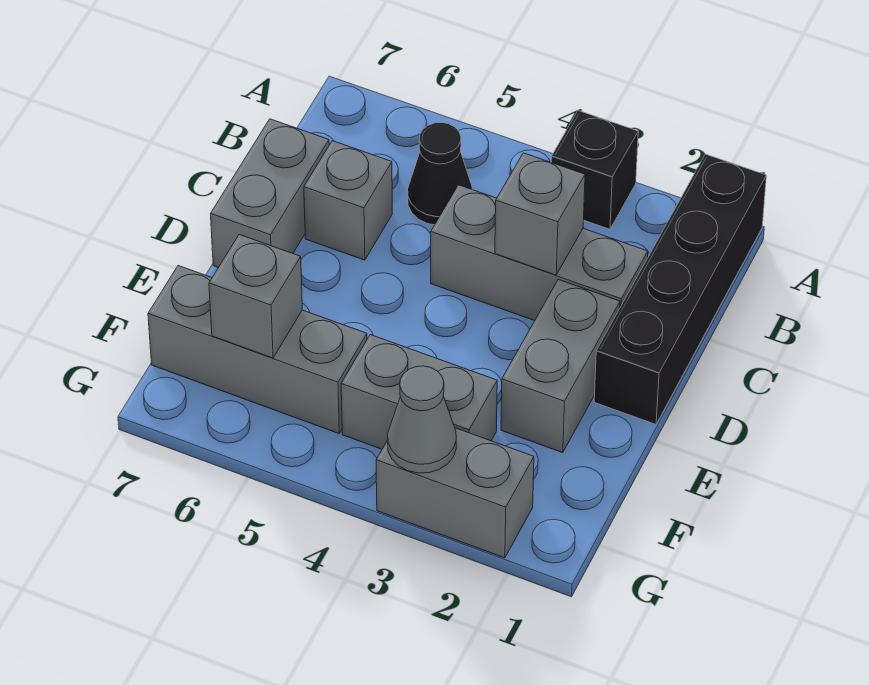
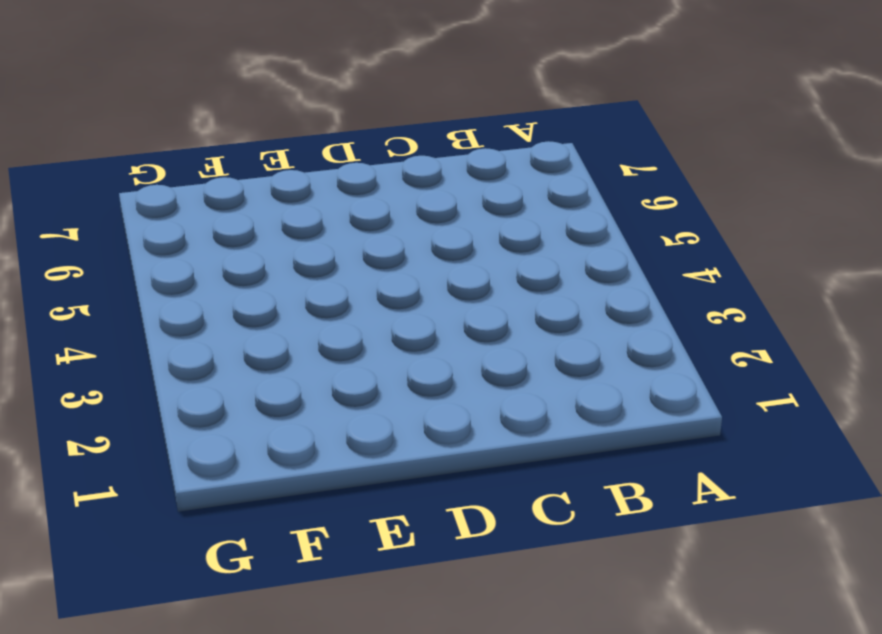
none -> black brick A1:D1 level 1
none -> black brick A3 level 1
none -> black cone B5 level 1

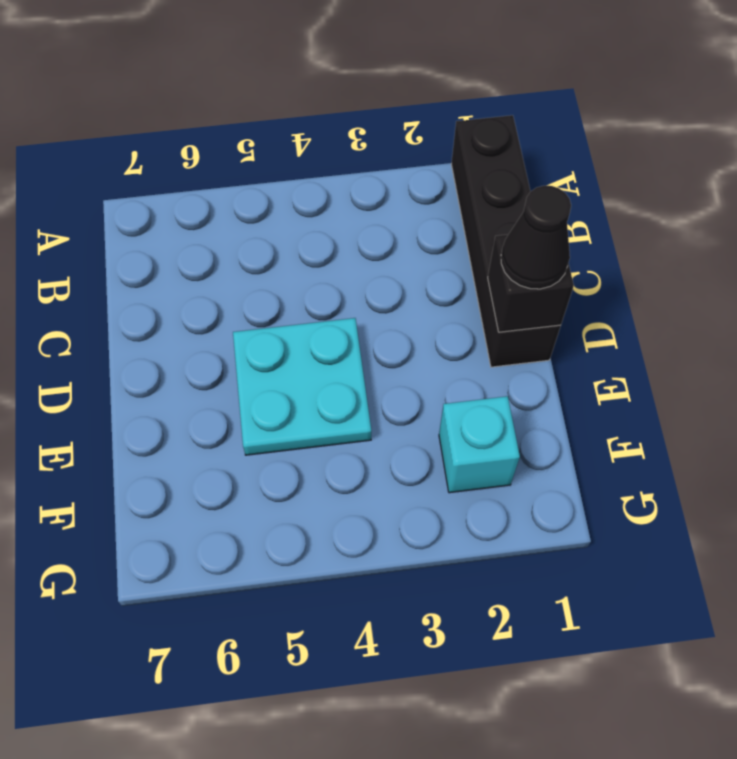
black brick D1 level 2 -> black brick A3 level 1
black cone D1 level 3 -> black cone B5 level 1
cyan plate D4:E5 level 1 -> none
cyan brick F2 level 1 -> none
none -> grey brick C2:C4 level 1
none -> grey brick C6 level 1
none -> grey brick C7:D7 level 1

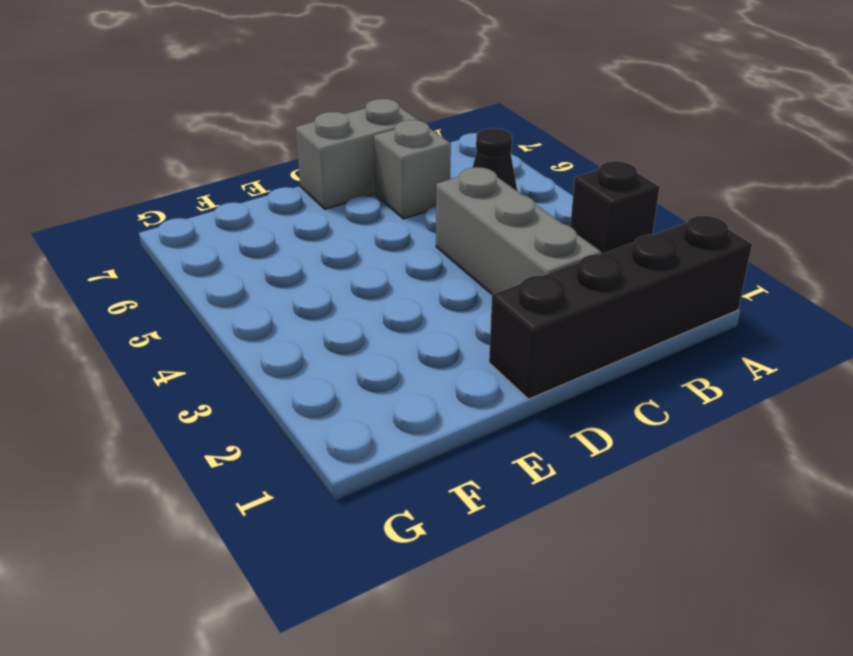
none -> grey brick D2:E2 level 1
none -> grey brick F3:F4 level 1
none -> grey brick F5:F7 level 1

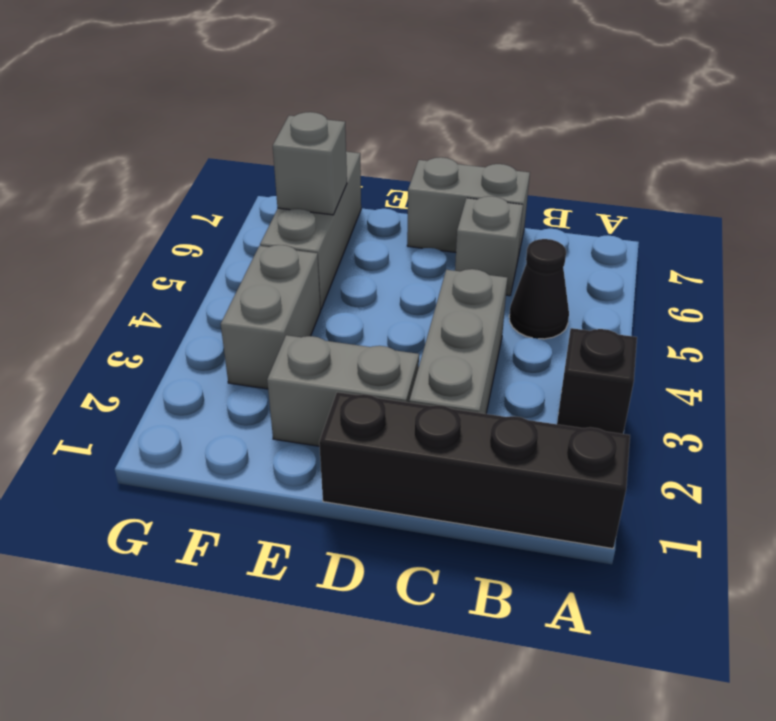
none -> grey brick G2:G3 level 1
none -> grey brick C3 level 2
none -> grey cone G3 level 2

